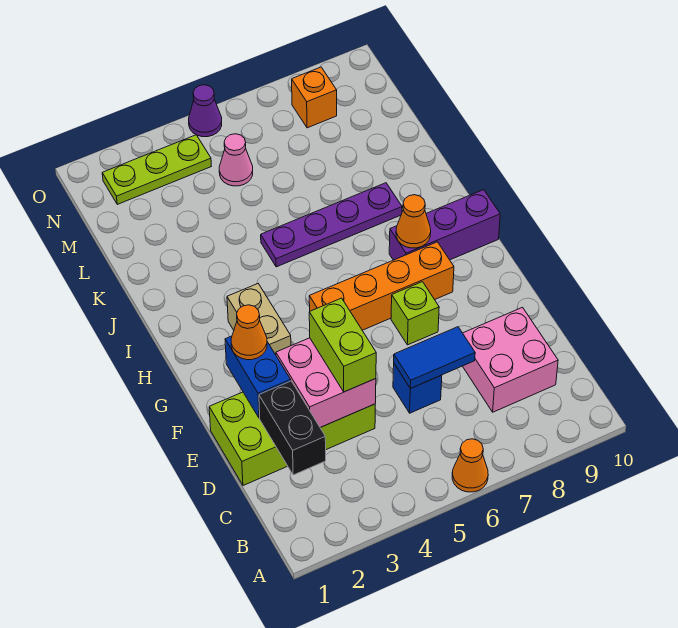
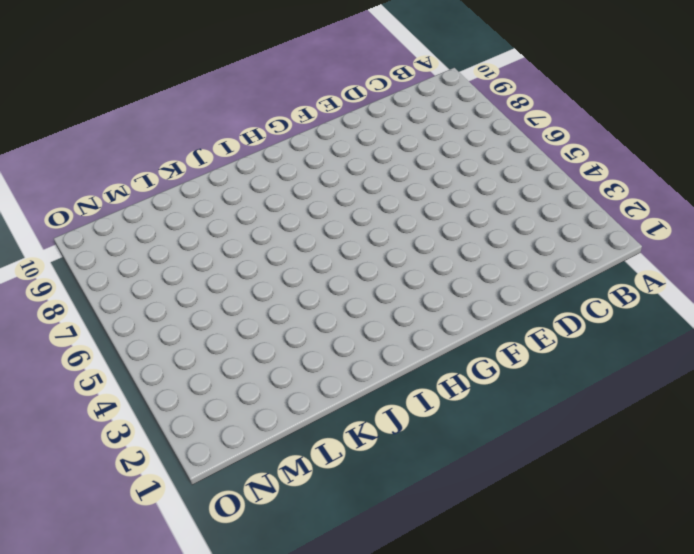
none -> orange cone A6 level 1
none -> pink brick C8:D9 level 1
none -> lime brick D1:E4 level 1

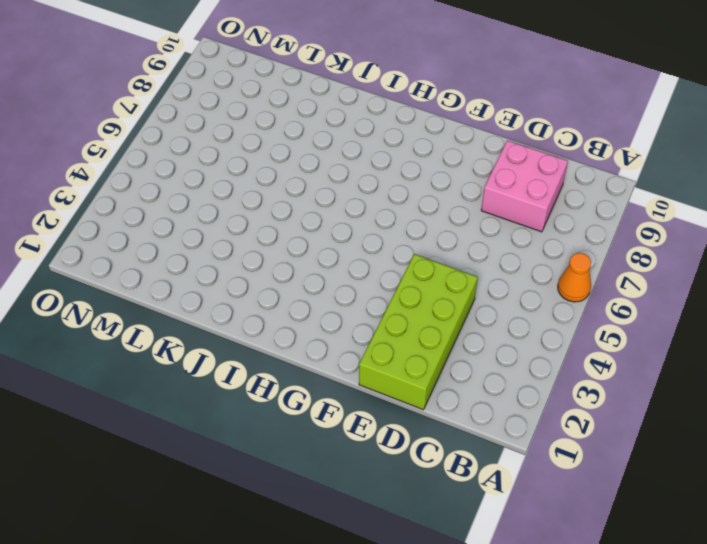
none -> blue brick D6 level 1
none -> lime brick F7 level 1
none -> tan brick G3:H3 level 1

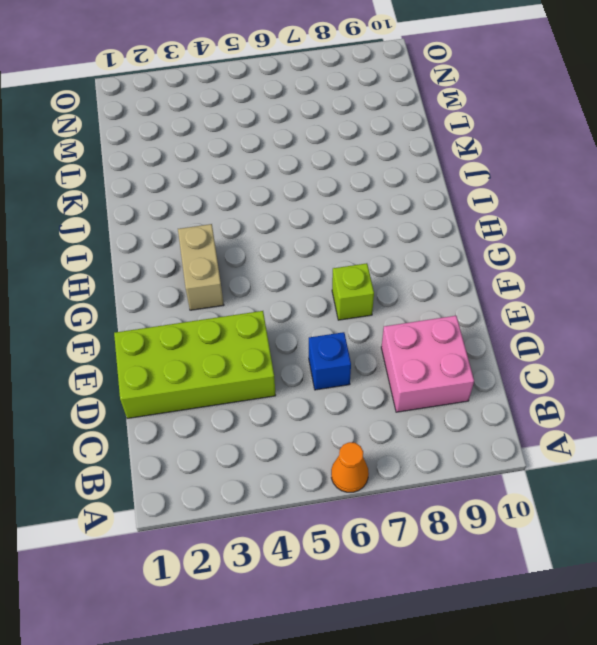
none -> orange brick G5:G8 level 1
none -> purple brick H8:H10 level 1
none -> purple plate J5:J8 level 1

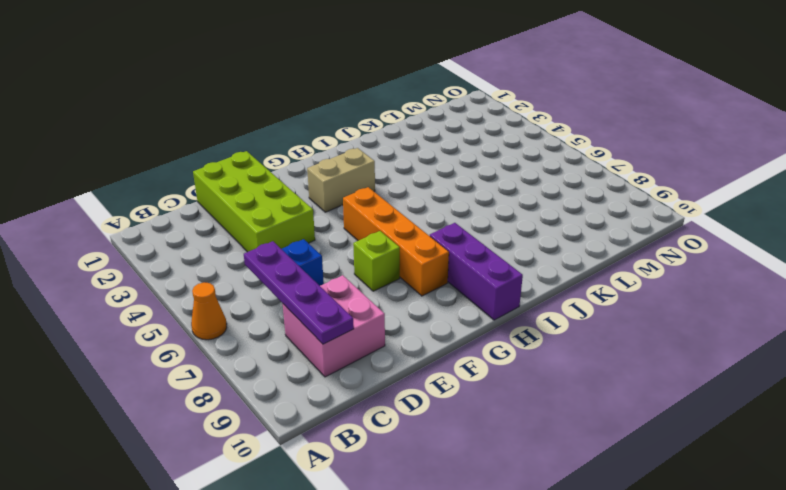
purple plate C6:C9 level 2 -> purple plate J5:J8 level 1
none -> pink cone M5 level 1
none -> lime plate N2:N4 level 1
none -> orange brick N8 level 1

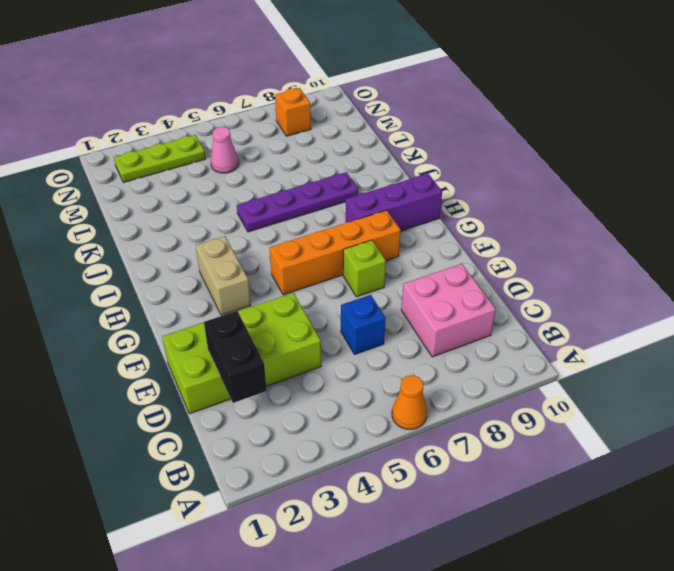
none -> purple cone O5 level 1
none -> pink brick D3:E4 level 2
none -> blue tile D6:D7 level 2

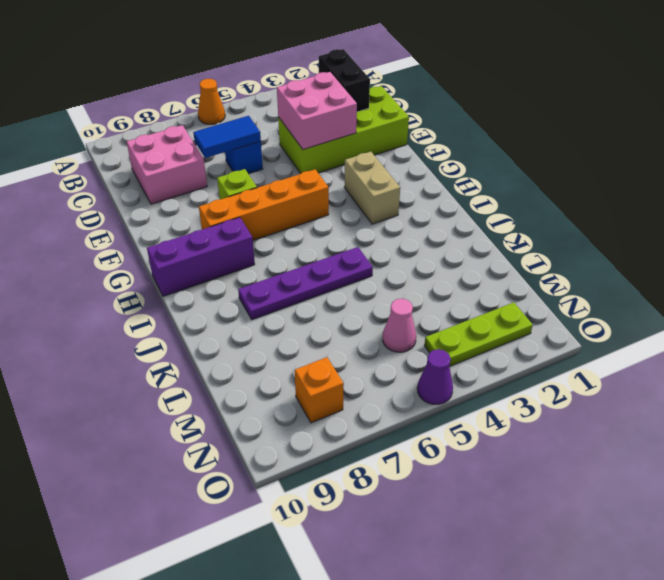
none -> blue brick E2:F2 level 2
none -> orange cone H8 level 2
none -> lime brick D4:E4 level 3

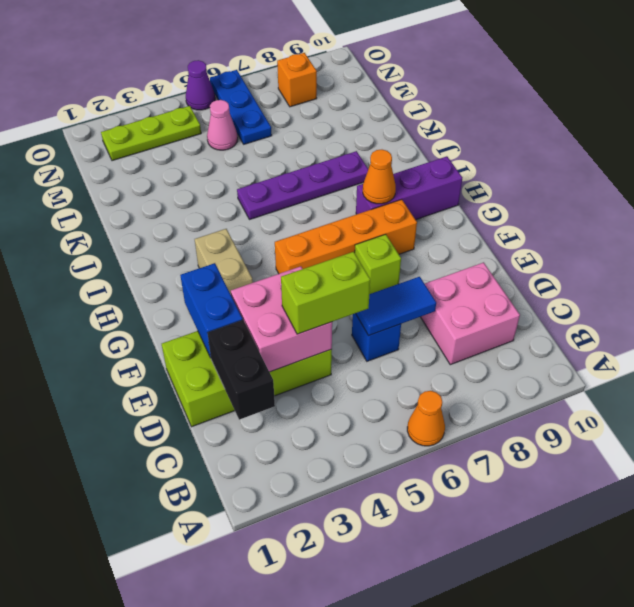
lime brick D4:D5 level 3 -> lime brick D4:E4 level 3
blue plate M6:O6 level 1 -> none
none -> orange cone F2 level 3

